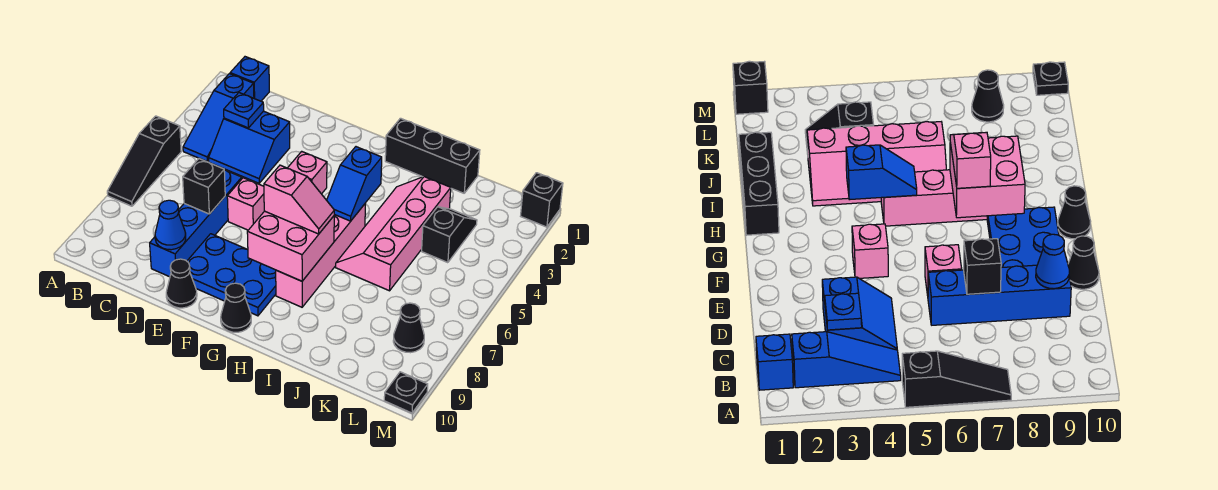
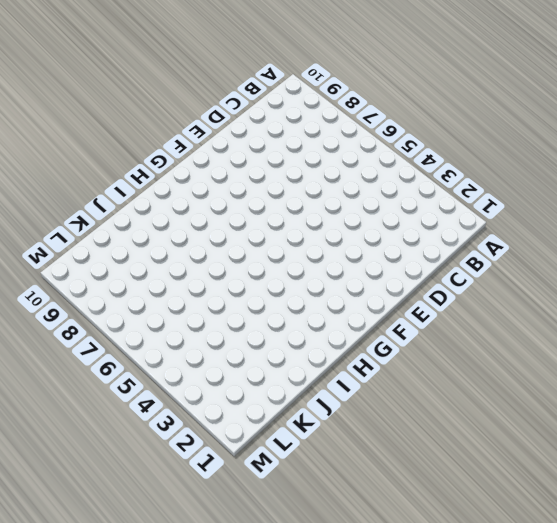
none -> black slope A5:A7 level 1 top 5
none -> blue brick B1 level 1
none -> blue slope B2:B4 level 1 top 2

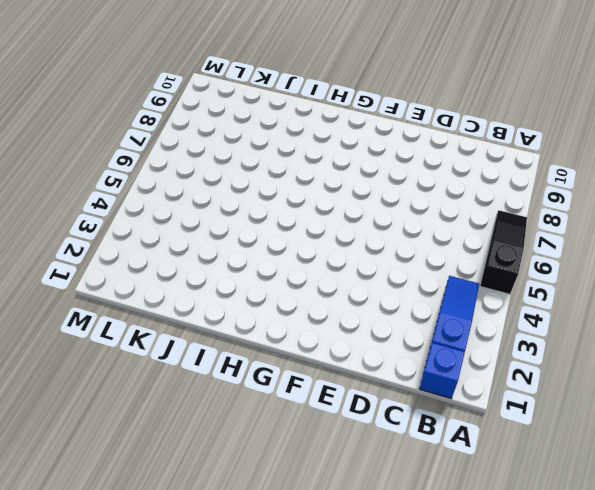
none -> blue slope C3:D4 level 1 top 3
none -> blue brick D6:D9 level 1
none -> pink brick E6 level 1

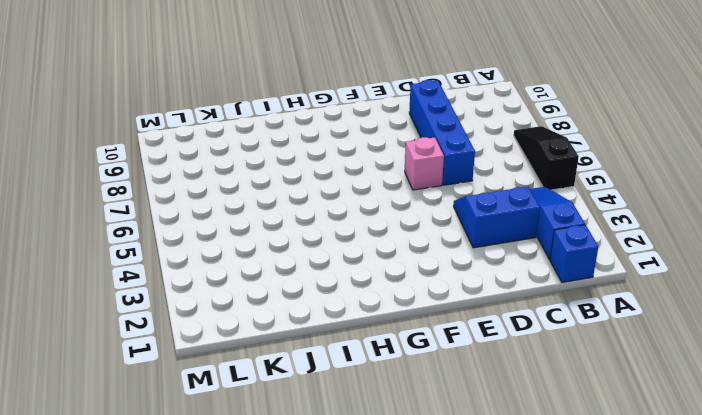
none -> blue plate E8:G9 level 1
none -> black cone E10 level 1
none -> pink brick F4 level 1

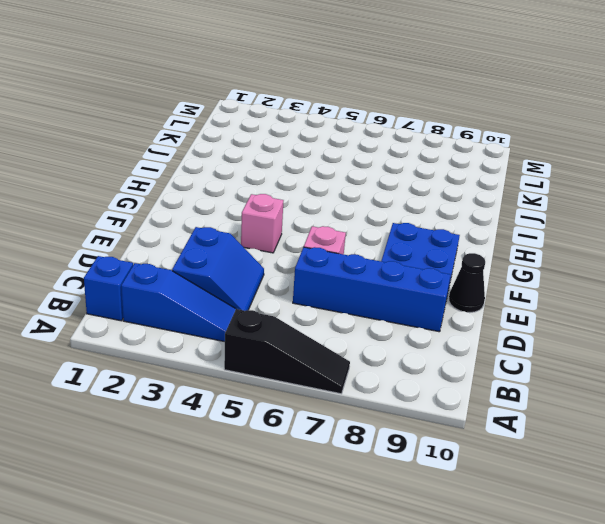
none -> black cone G10 level 1
none -> black brick H1:J1 level 1
none -> pink brick H5:H8 level 1

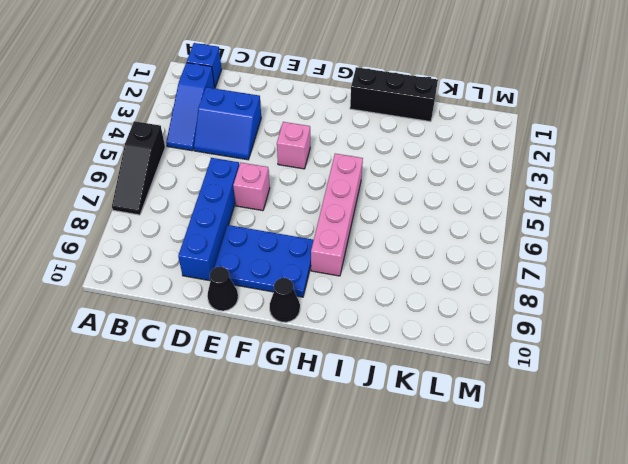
none -> pink slope I3:J6 level 1 top J
none -> black slope K3:K4 level 1 top 4
none -> black cone L8 level 1

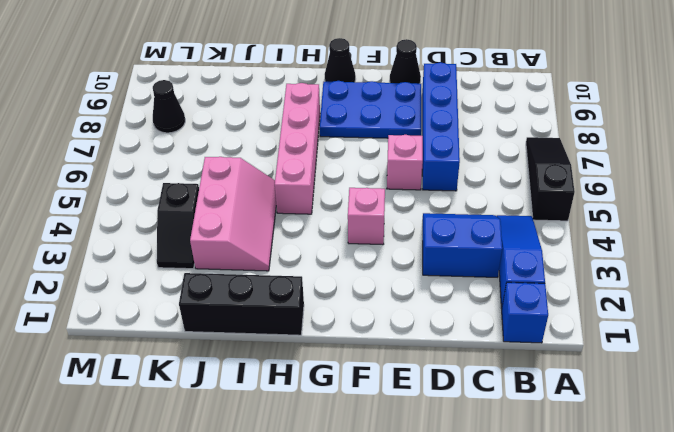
pink slope I3:J5 level 1 top J -> pink slope I3:J6 level 1 top J
none -> black brick M1 level 1
none -> black plate M10 level 1
none -> blue plate C3 level 2

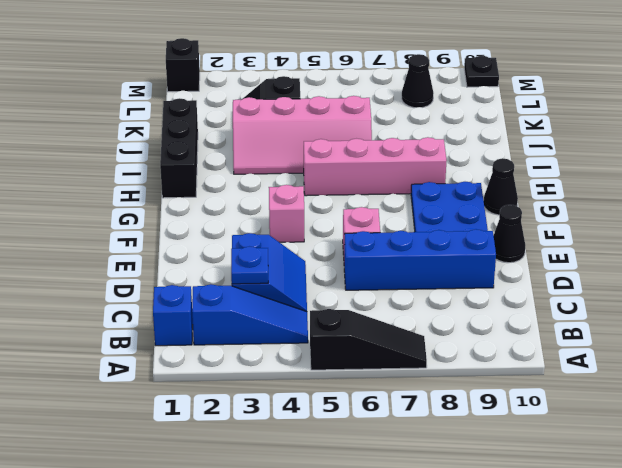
none -> black brick D7 level 2
none -> blue cone D9 level 2
none -> pink brick G7:H8 level 2

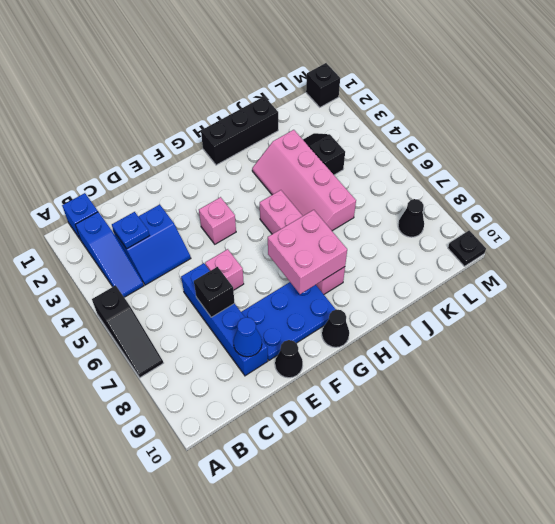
none -> blue slope H4:H5 level 2 top 4
none -> pink slope G7:H7 level 3 top G

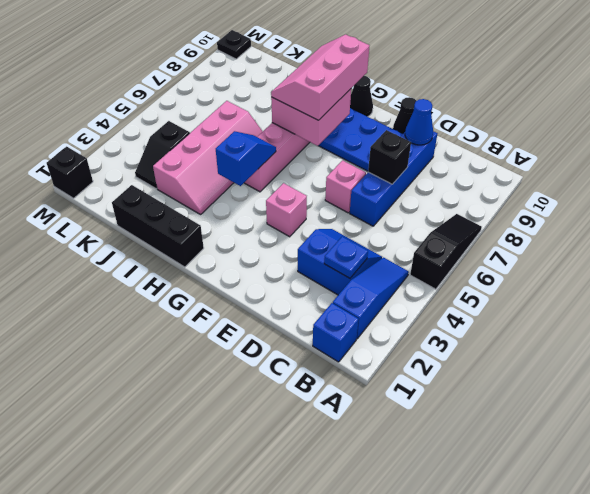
pink slope G7:H9 level 3 top G -> pink slope G7:H7 level 3 top G
none -> black cone L8 level 1

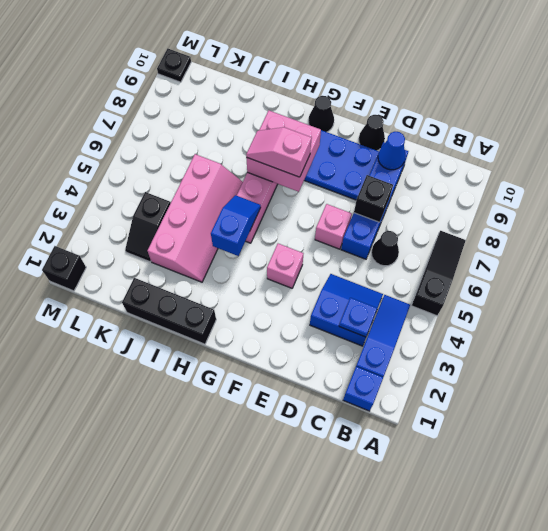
black cone C6 level 1 -> black cone L8 level 1

